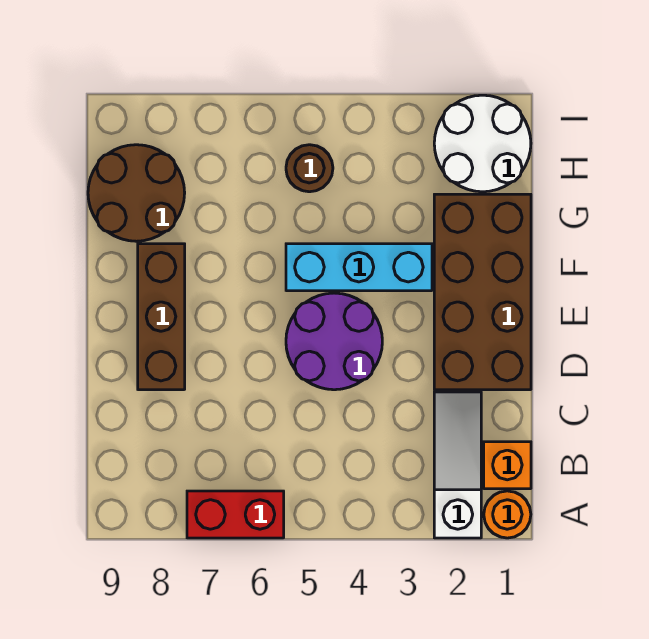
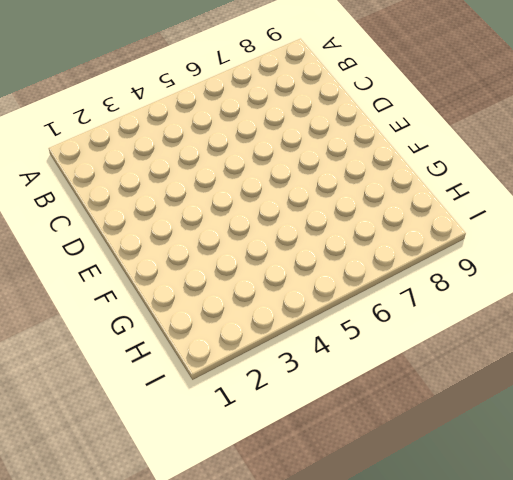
none -> orange round brick A1 level 1
none -> white slope A2:C2 level 1 top A

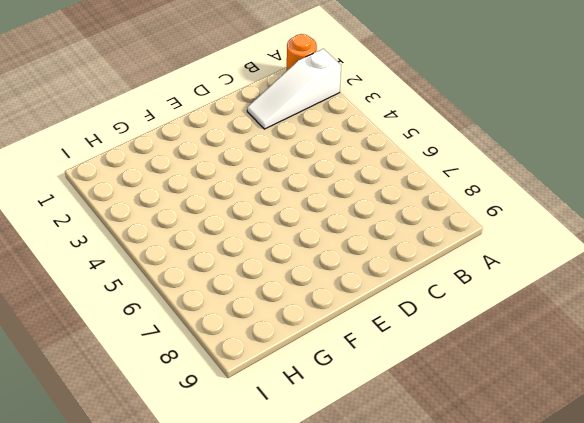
none -> red brick A6:A7 level 1
none -> orange brick B1 level 1

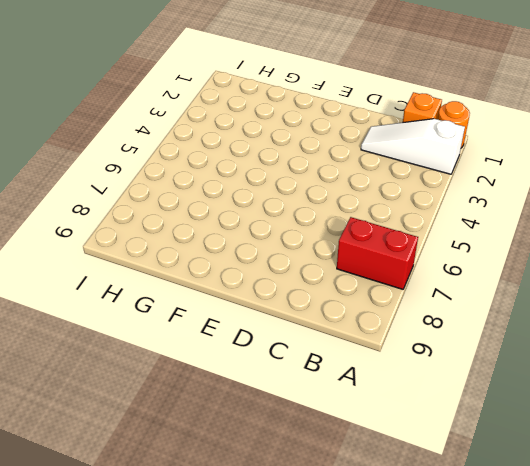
red brick A7:B7 level 1 -> red brick A6:A7 level 1
none -> brown brick D1:G2 level 1
none -> purple round brick D4:E5 level 1

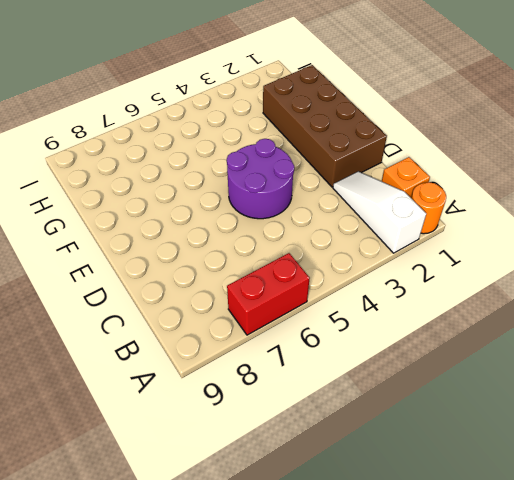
none -> brown brick D8:F8 level 1
none -> cyan brick F3:F5 level 1

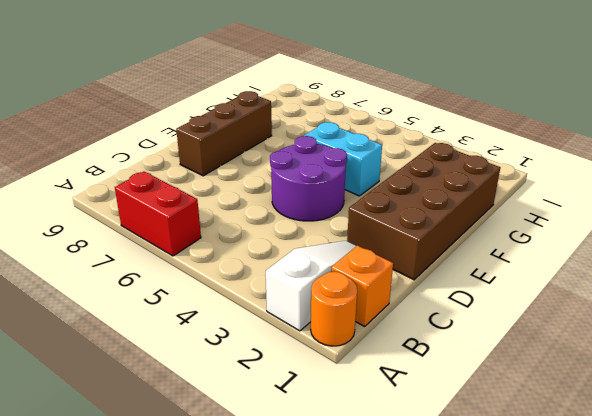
cyan brick F4:F5 level 1 -> cyan brick F3:F5 level 1
none -> brown round brick G8:H9 level 1
none -> white round brick H1:I2 level 1

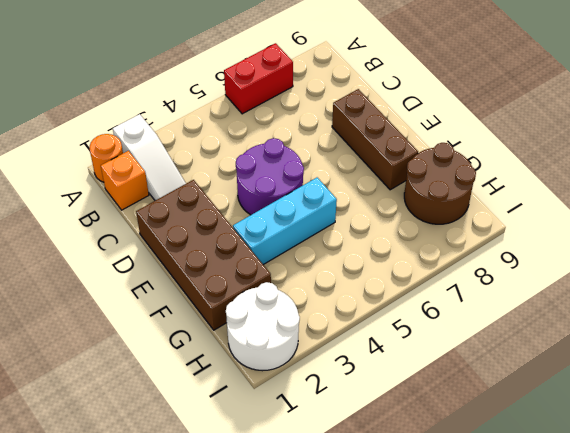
none -> brown round brick H5 level 1

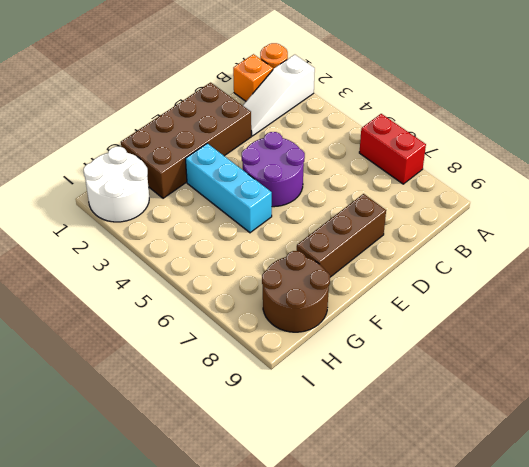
none -> brown round brick H5 level 1

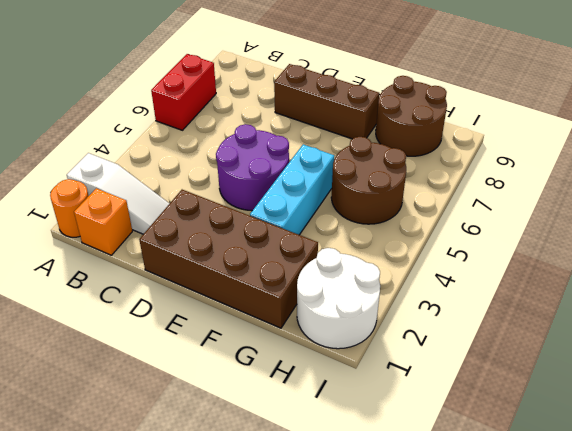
brown round brick G5:H6 level 1 -> brown round brick H5 level 1

